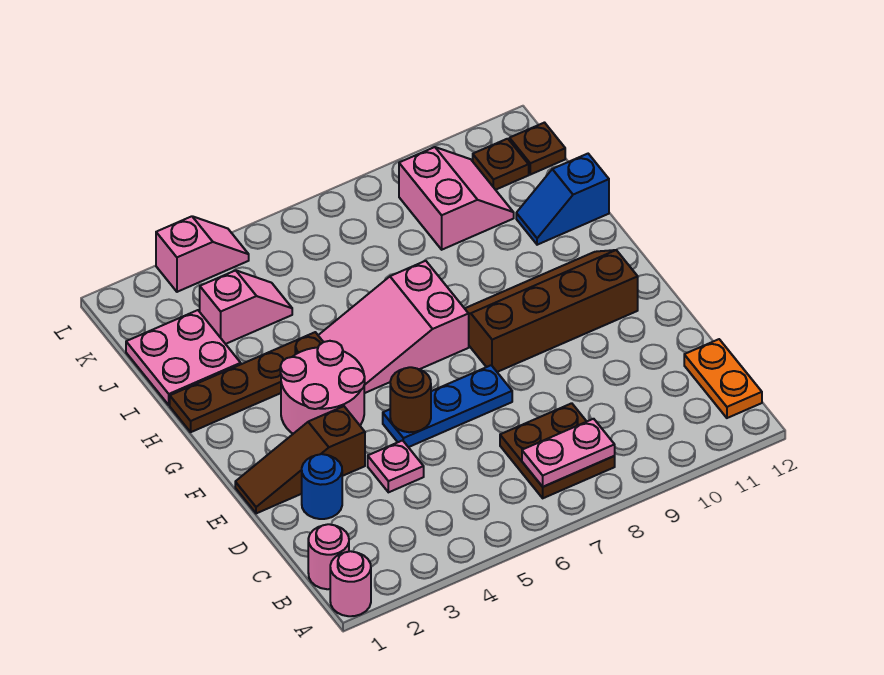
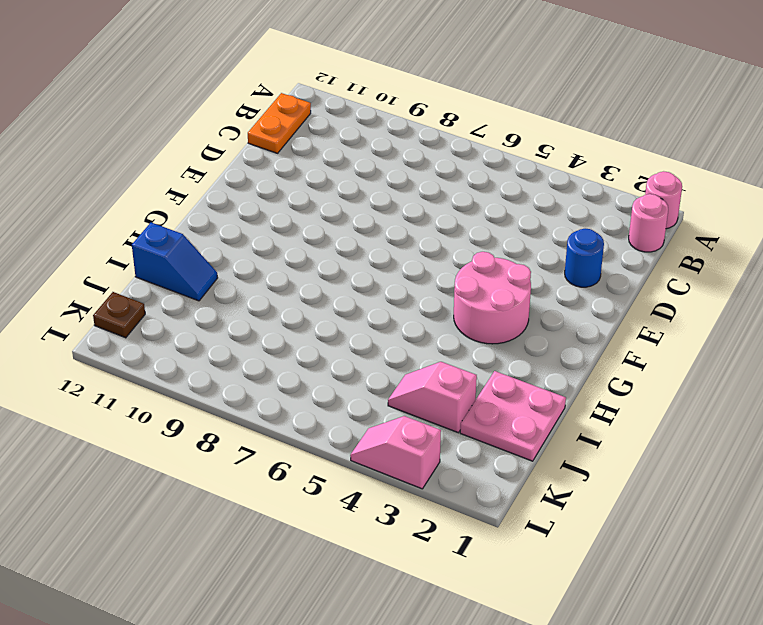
none -> brown plate B7:C8 level 1
none -> pink plate D4 level 1
none -> brown slope E1:E3 level 1 top 3

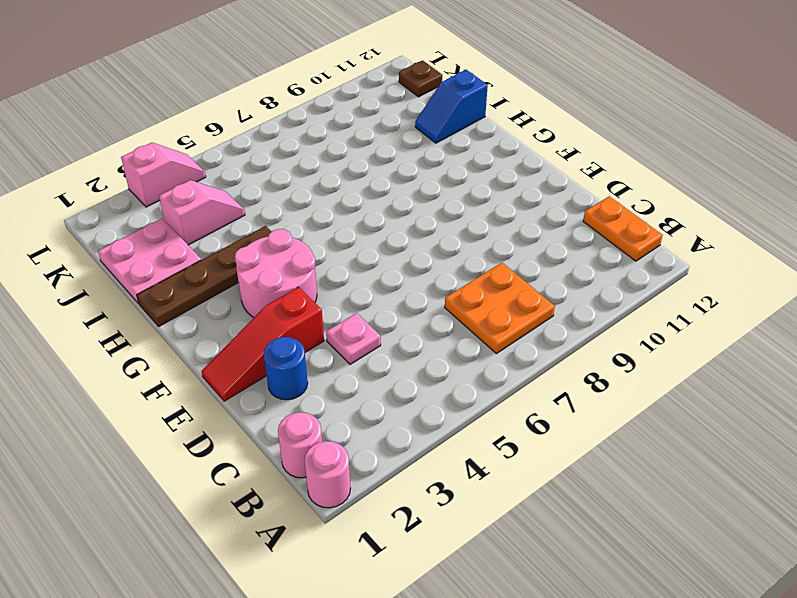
orange plate B7:C8 level 1 -> brown plate B7:C8 level 1
red slope E1:E3 level 1 top 3 -> brown slope E1:E3 level 1 top 3
none -> blue plate E5:E7 level 1
none -> brown slope F8:G11 level 1 top F
none -> pink slope G5:H7 level 1 top 7

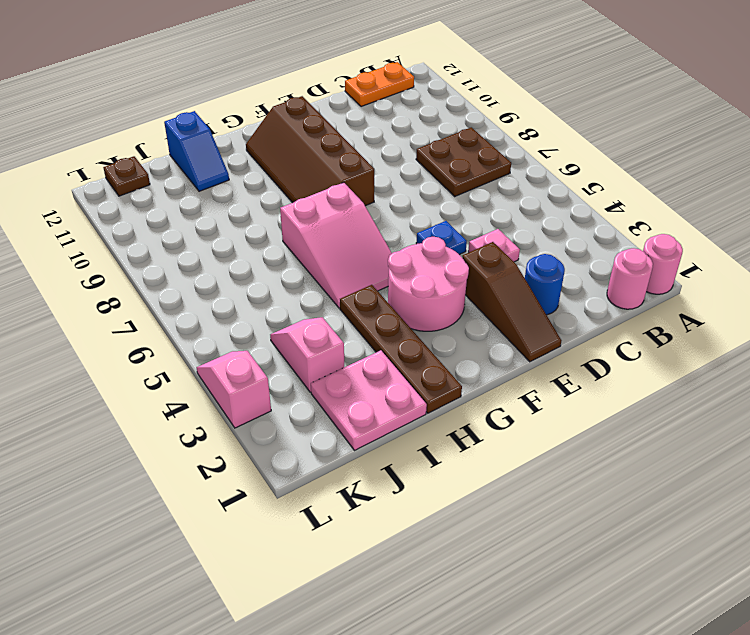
blue plate E5 level 1 -> blue plate E5:E7 level 1
none -> pink slope J9:K10 level 1 top 9
none -> brown plate K11 level 1
none -> pink plate B7:B8 level 2

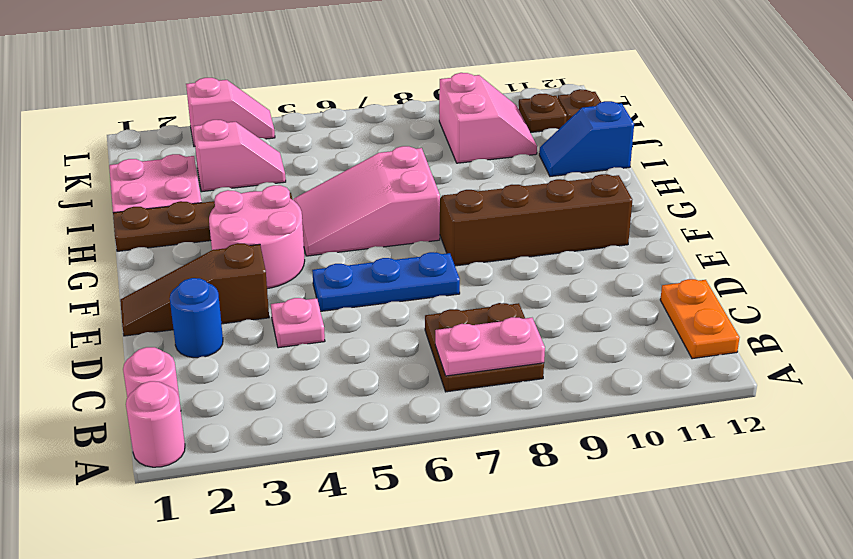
none -> brown round brick E5 level 2

